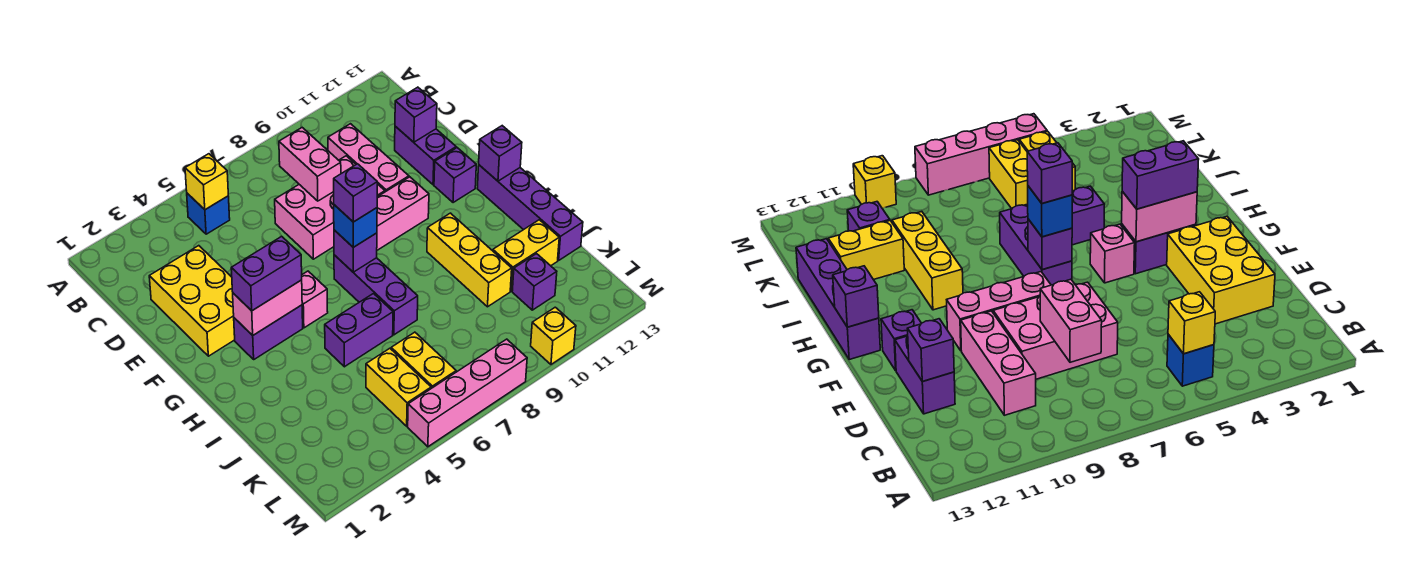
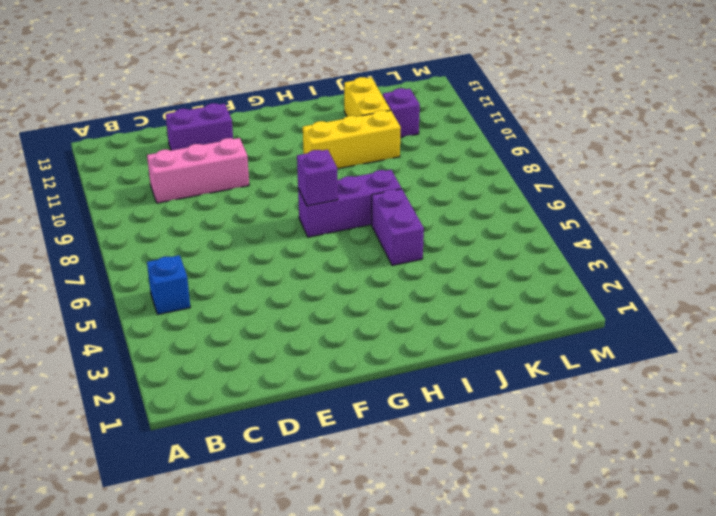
none -> yellow brick D2:F3 level 1
none -> pink brick D7:E9 level 1
none -> pink brick F8:F10 level 1

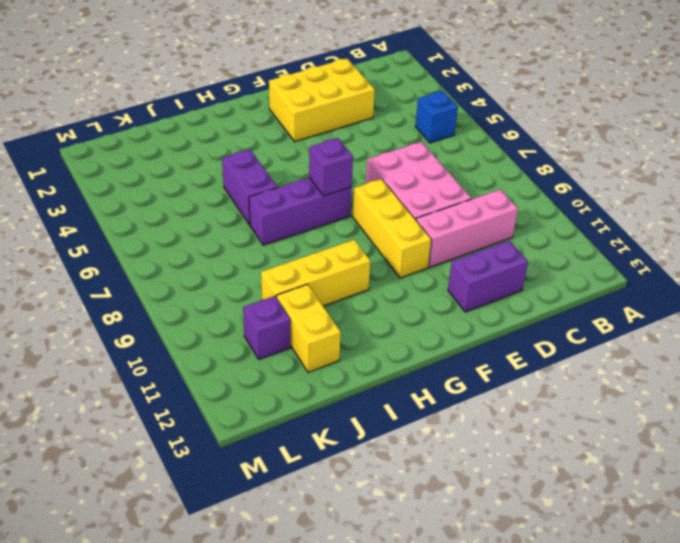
yellow brick F8:F10 level 1 -> pink brick F8:F10 level 1
none -> purple brick F12 level 1
none -> purple brick G3:G4 level 1
none -> pink brick G5 level 1

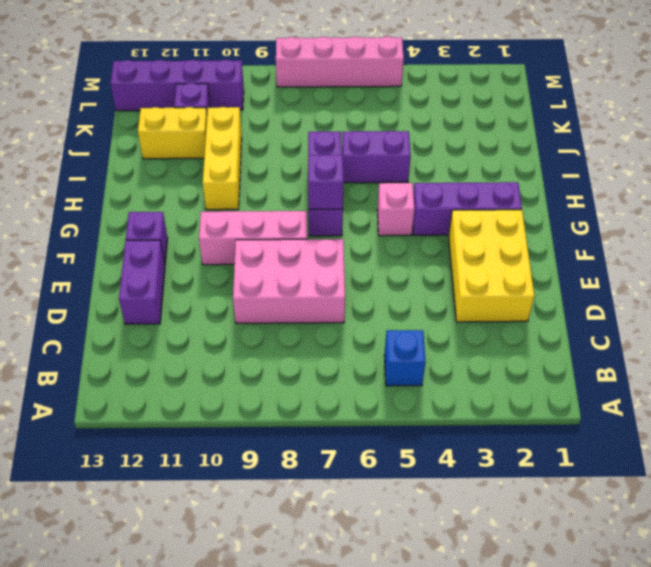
purple brick G2:G4 level 1 -> purple brick G3:G4 level 1
purple brick L10:L13 level 1 -> purple brick G13:J13 level 1
none -> pink brick C10:E10 level 1
none -> yellow brick K5:L5 level 1
none -> yellow brick K6:L6 level 1

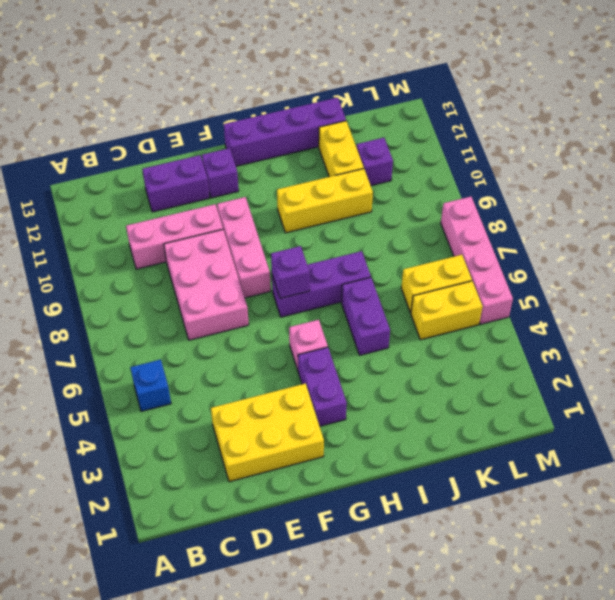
none -> yellow brick M10 level 1
none -> yellow brick B5 level 2
none -> pink brick C8:D8 level 2

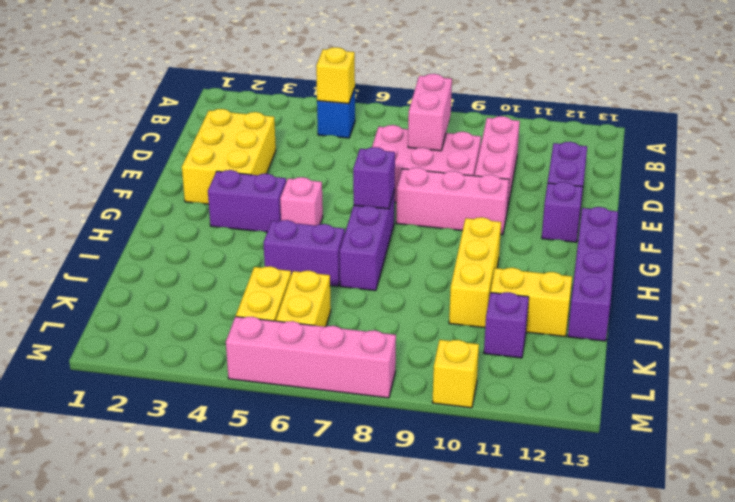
none -> purple brick D12 level 2
none -> pink brick G3:G4 level 2
none -> purple brick G13 level 2

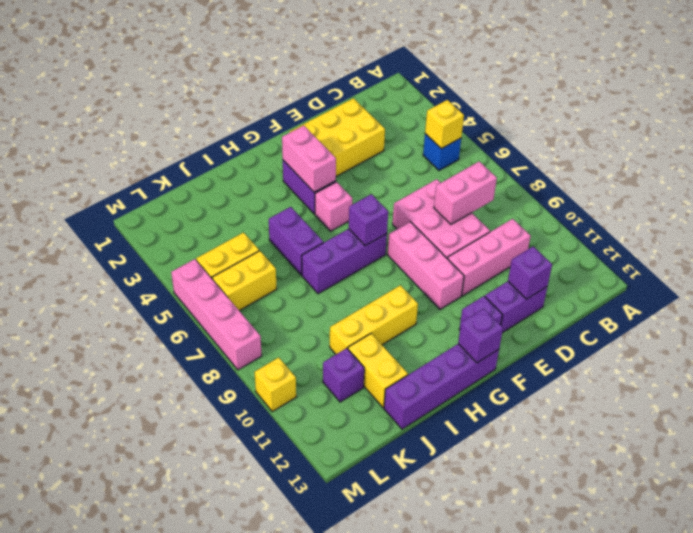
none -> purple brick G3:G4 level 3
none -> blue brick G7 level 3
none -> purple brick G7 level 4

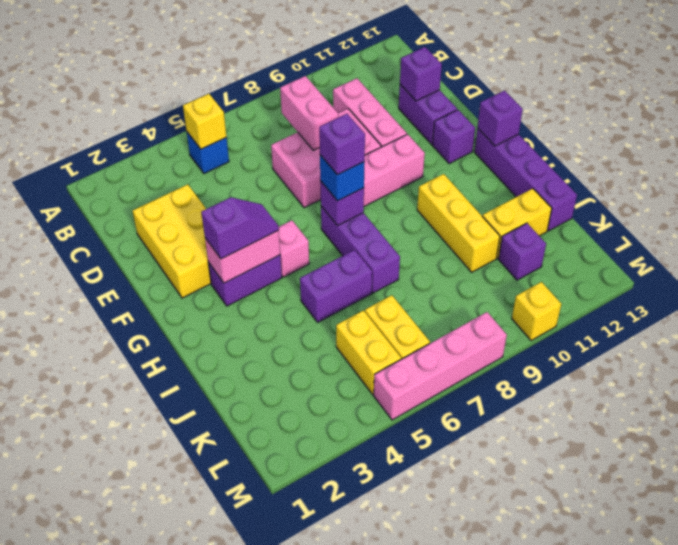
purple slope G3:G4 level 3 top 3 -> purple brick G3:G4 level 3

